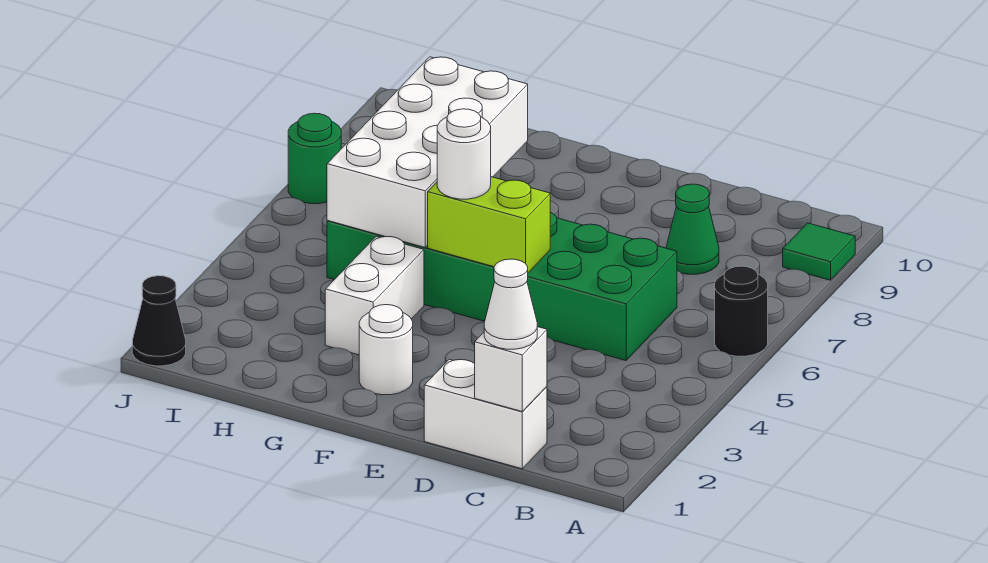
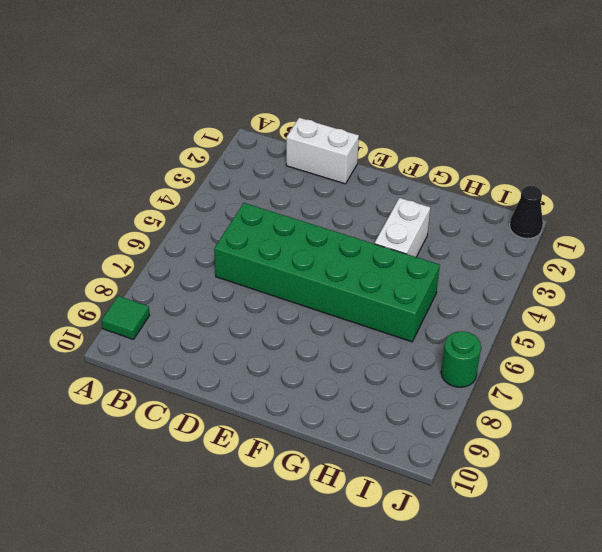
none -> black round brick A6 level 1
none -> green cone C8 level 1
none -> white round brick F2 level 1

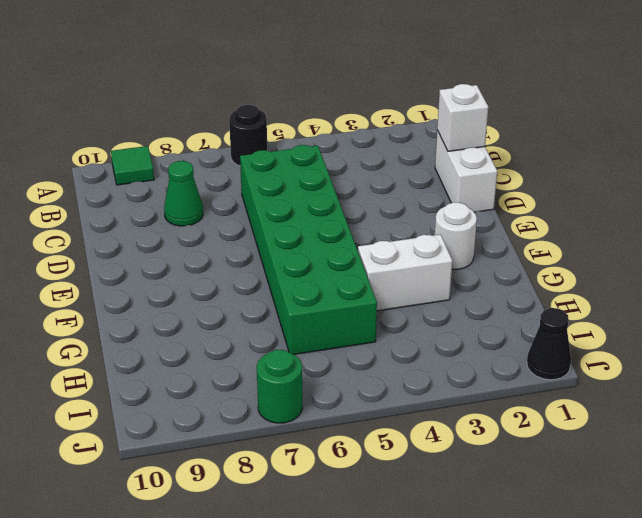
none -> lime brick E5:F5 level 2
none -> white brick G5:H8 level 2
none -> white cone C1 level 3

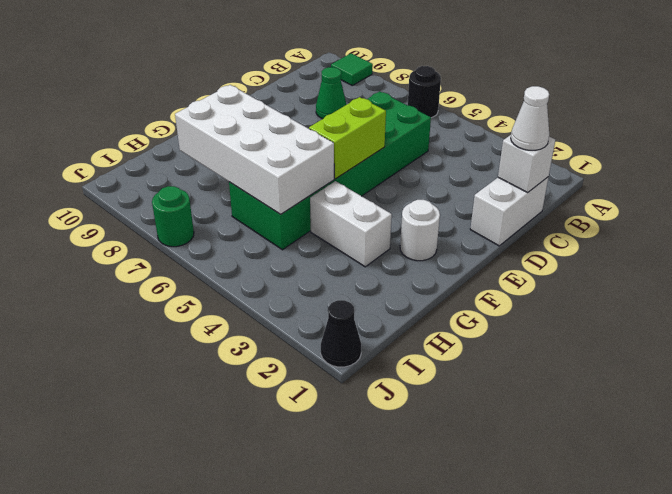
none -> white round brick F5 level 3

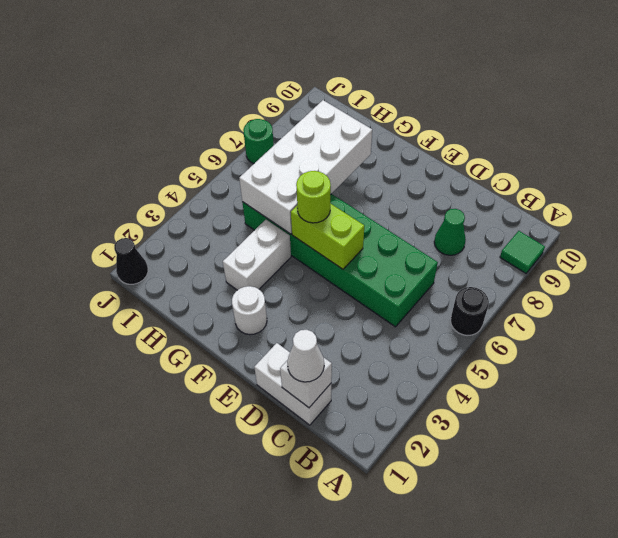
lime round brick F5 level 3 -> white round brick F5 level 3

